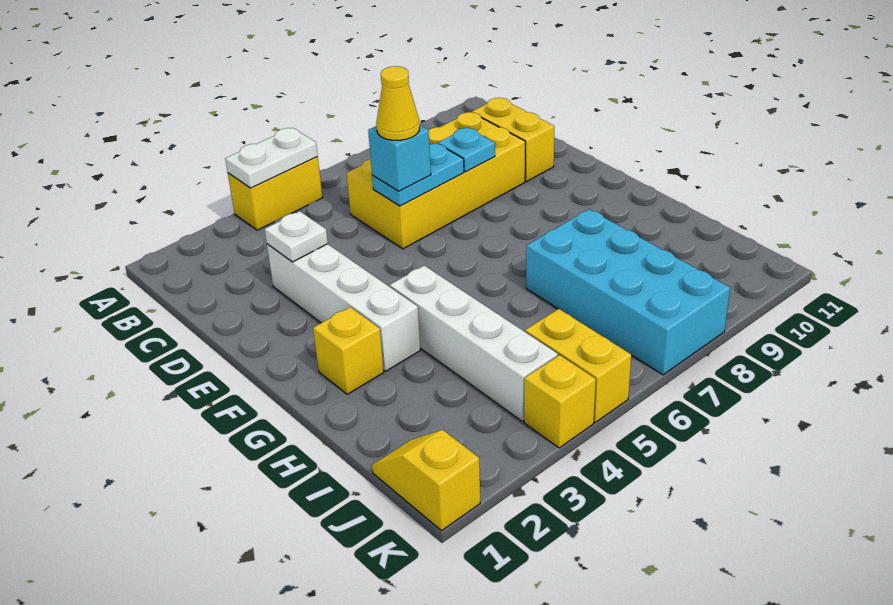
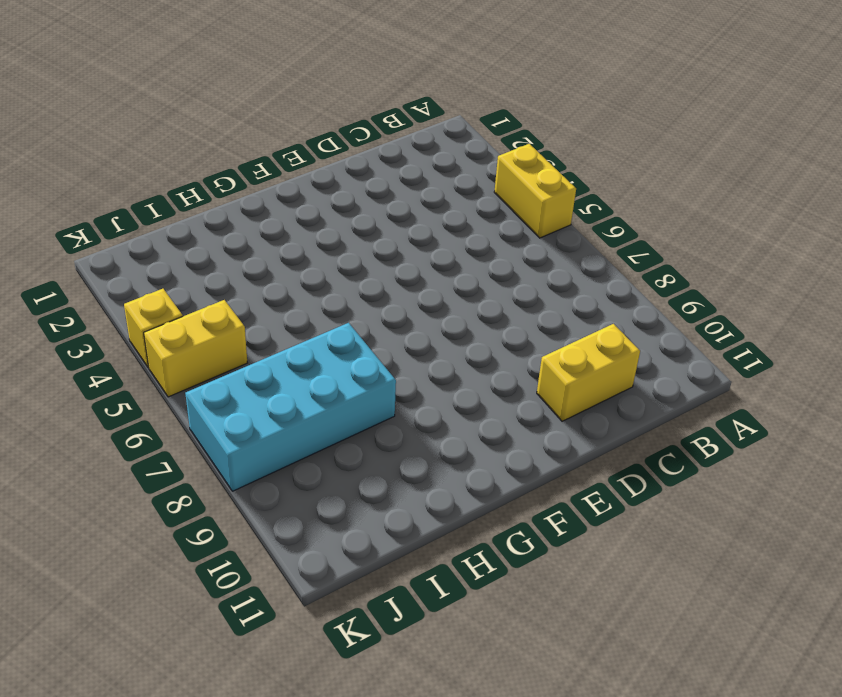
none -> yellow brick C6:D9 level 1
none -> white brick D3:G3 level 1
none -> yellow brick G2 level 1

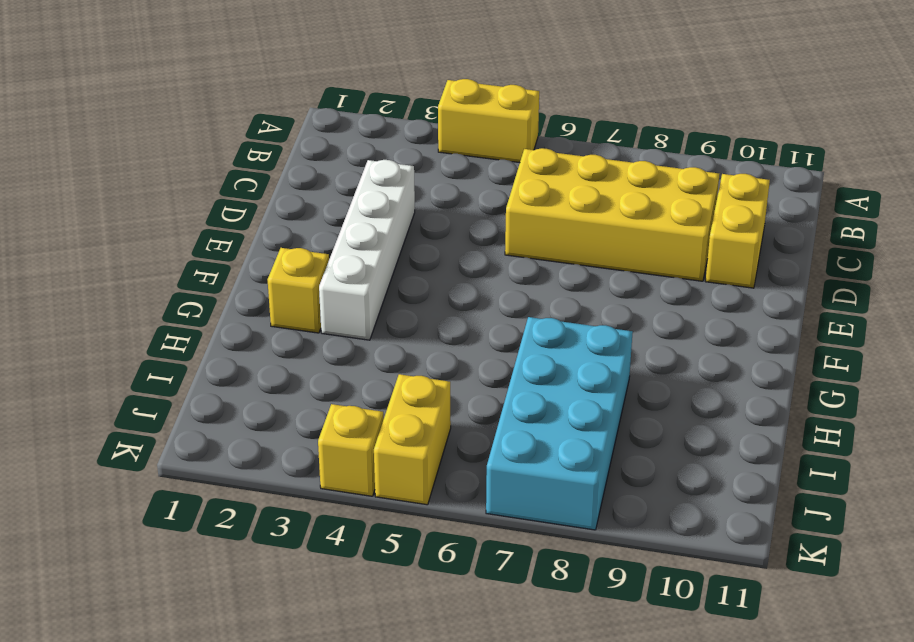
none -> white brick G4:J4 level 1
none -> yellow slope J1:K1 level 1 top K
none -> white plate A4:A5 level 2

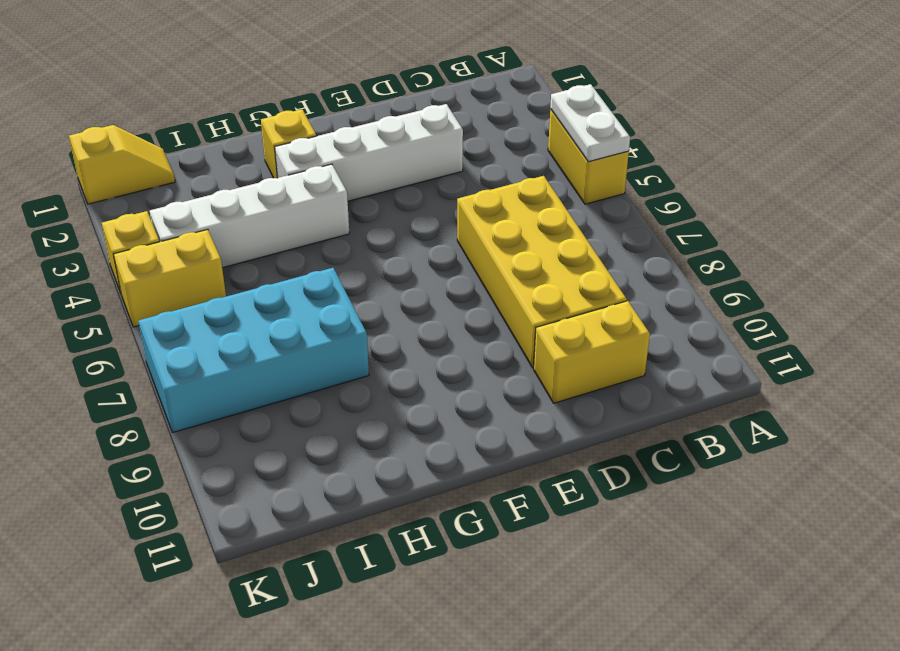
none -> white plate D3 level 2
none -> cyan plate D6:D7 level 2
none -> cyan plate D8 level 2

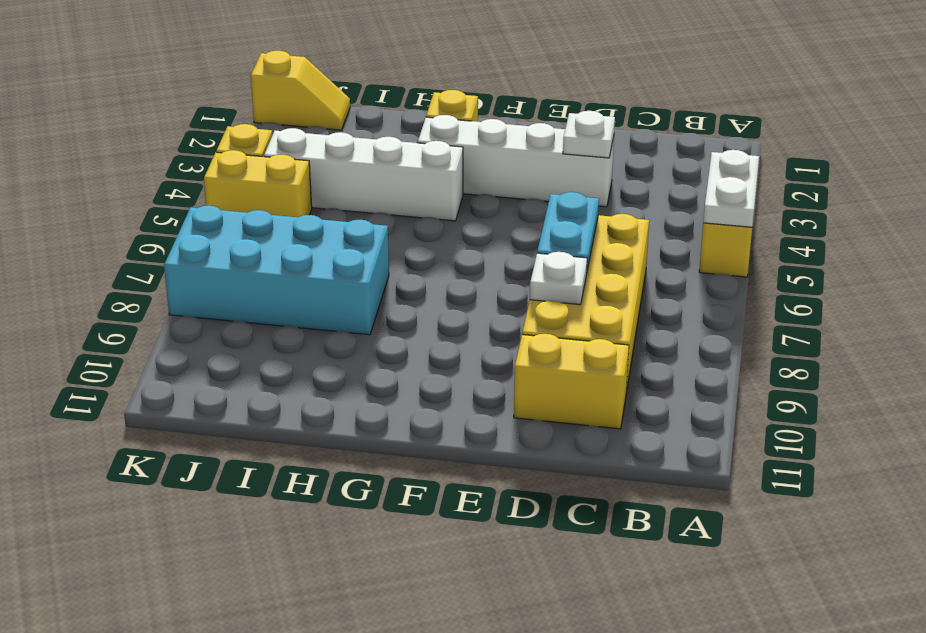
white plate D8 level 2 -> cyan plate D8 level 2
none -> cyan brick D6 level 3
none -> yellow cone D6 level 4

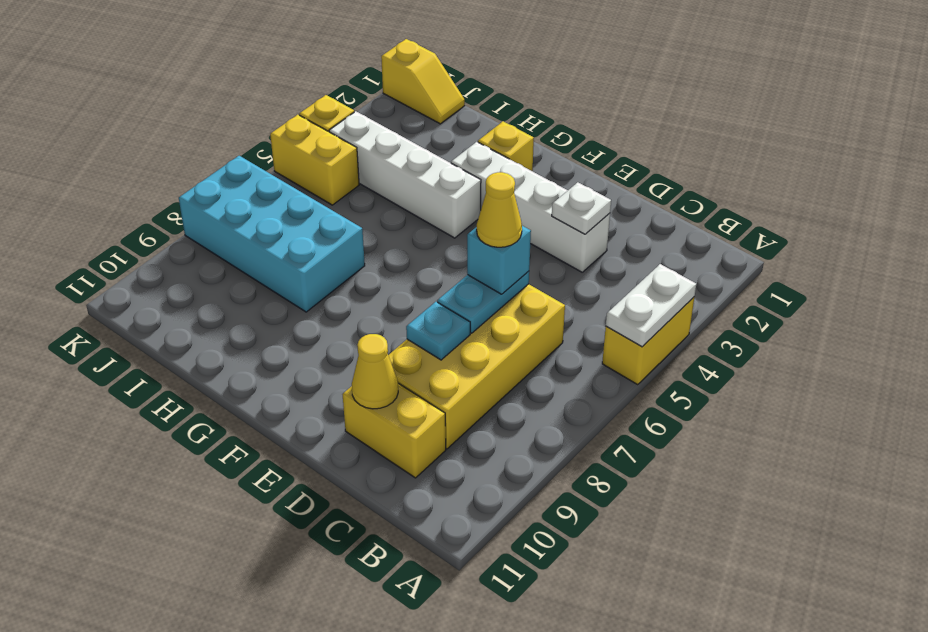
yellow cone D10 level 2 -> none

